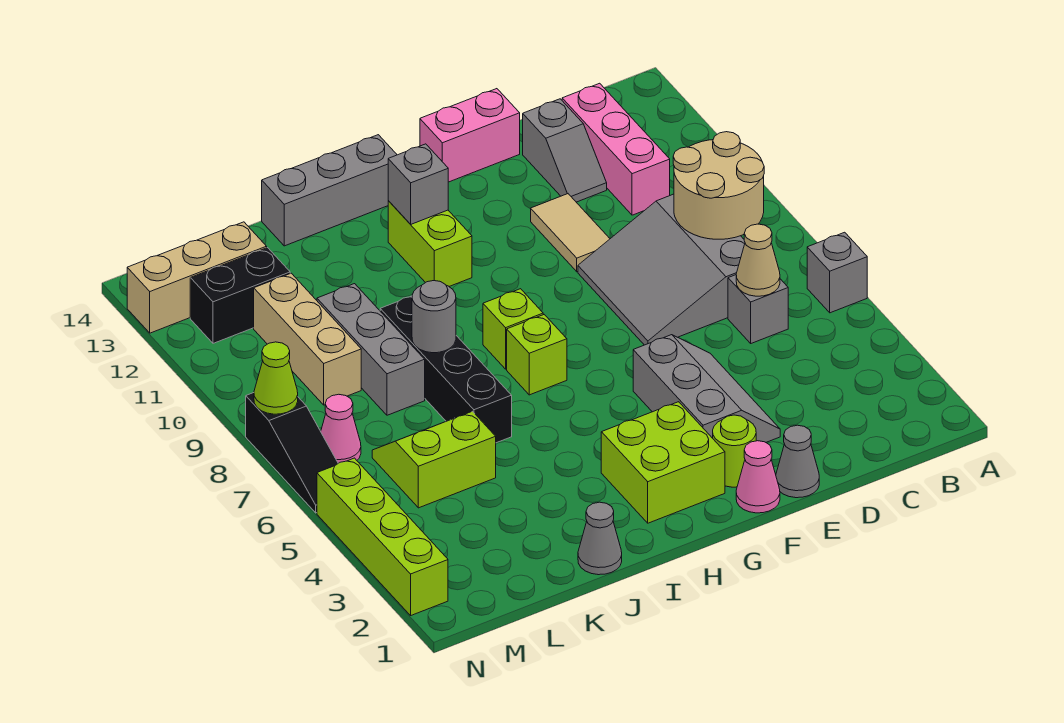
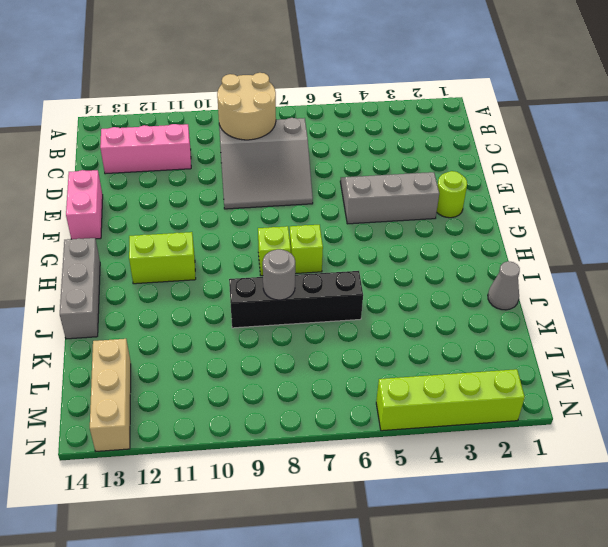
none -> grey brick A6 level 1
none -> grey brick C6 level 1
none -> grey slope D12:D13 level 1 top 13
none -> grey cone E1 level 1

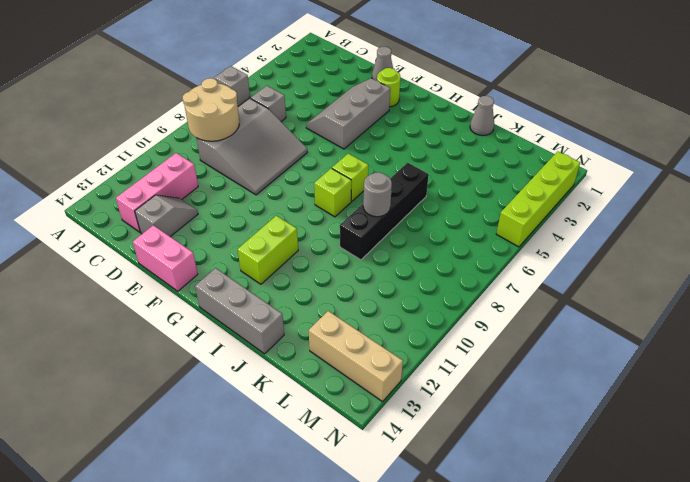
none -> tan tile E10:E11 level 1
none -> pink cone F1 level 1
none -> lime brick G2:H3 level 1
none -> lime slope K5:L6 level 1 top 5

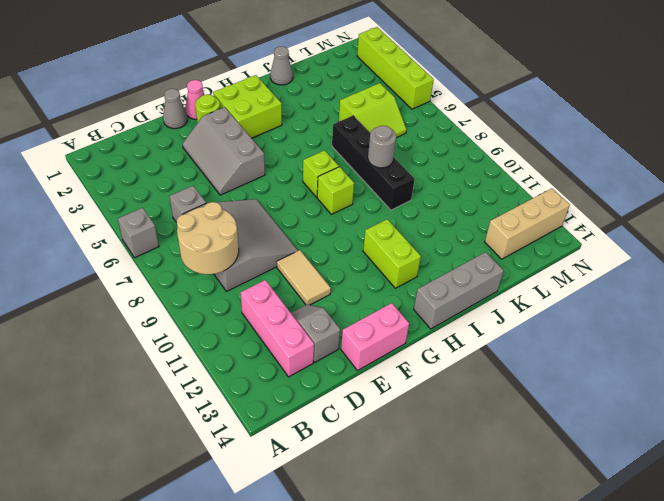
none -> grey brick K8:K10 level 1
none -> tan brick L9:L11 level 1
none -> black brick L12:M12 level 1
none -> pink cone M7 level 1

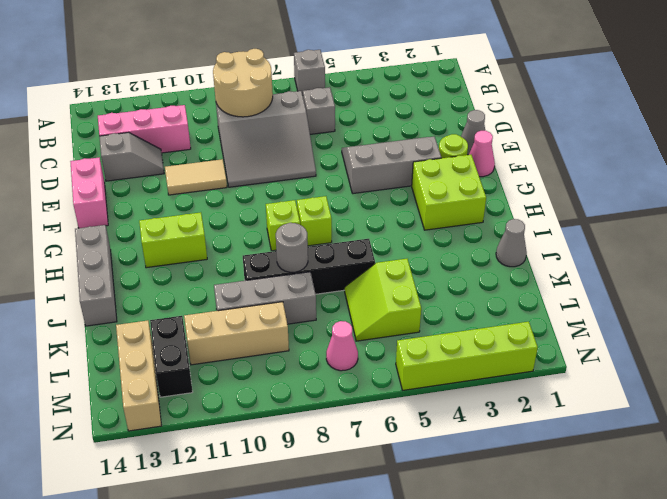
none -> black slope N6:N8 level 1 top 8
none -> tan cone C6 level 2
none -> grey brick H12 level 2
none -> lime cone N8 level 2

